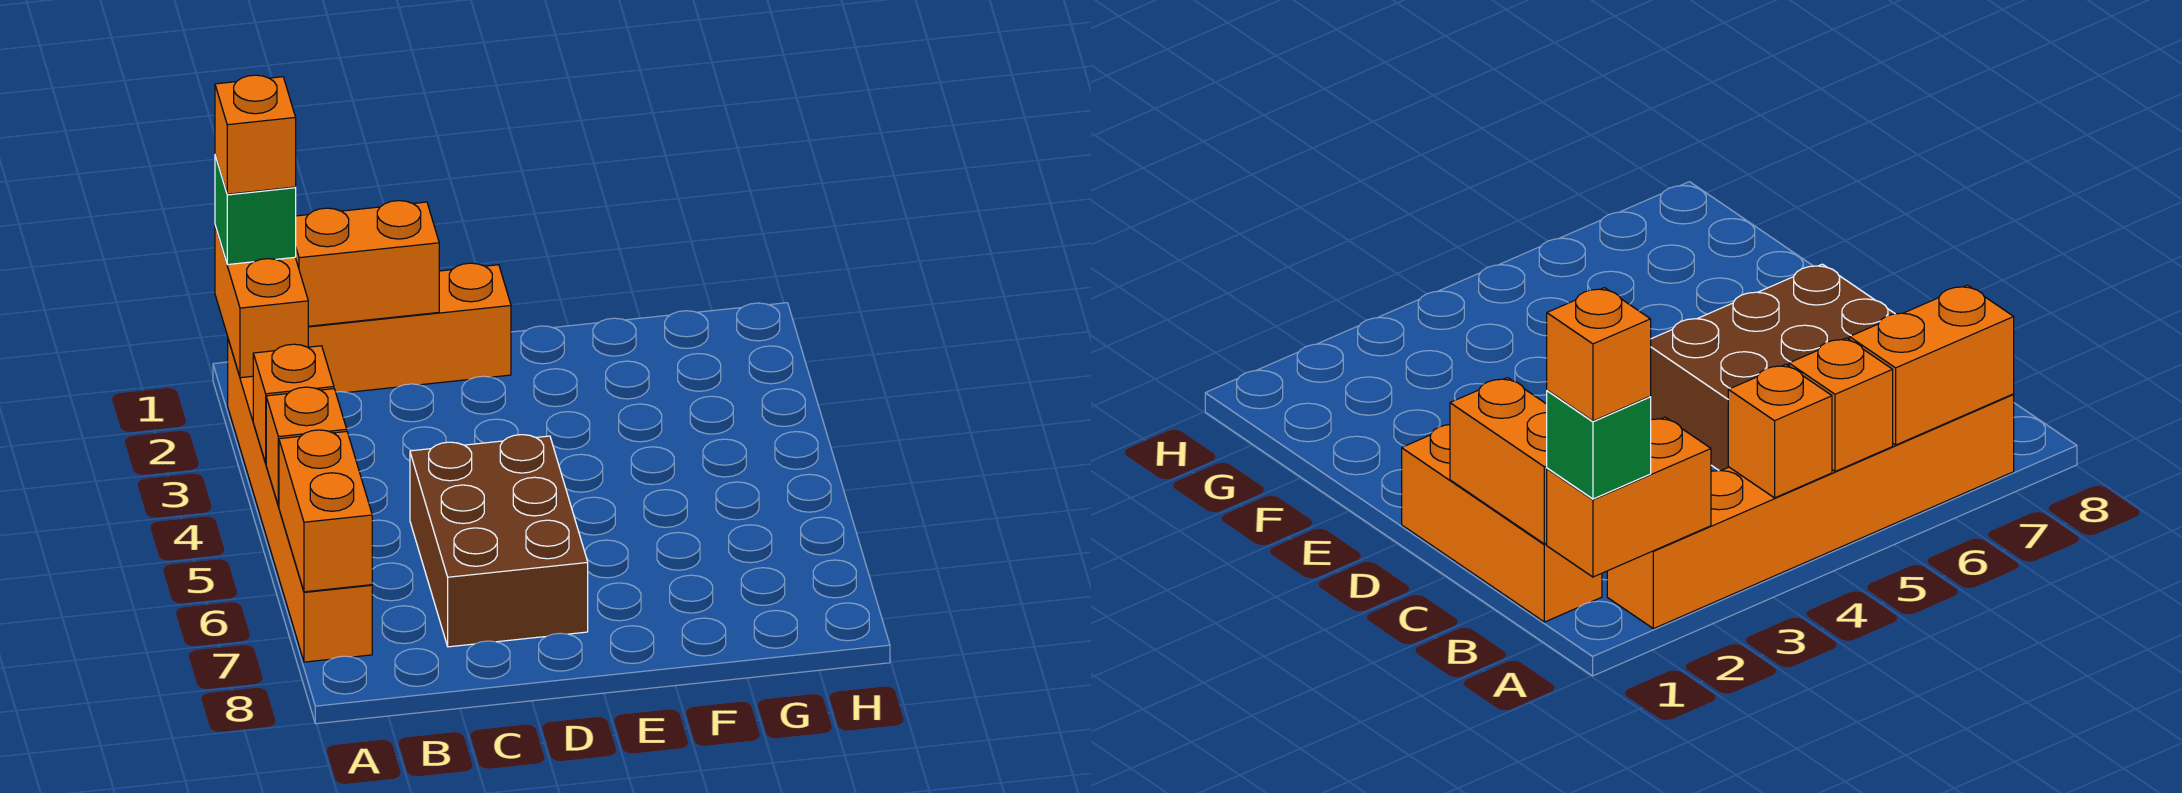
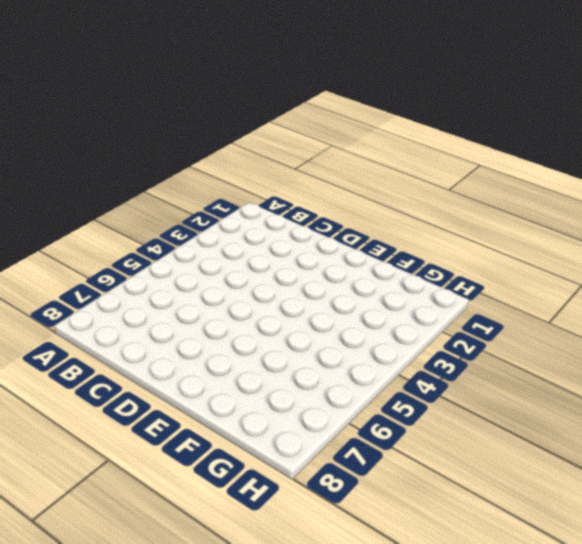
none -> orange brick A2:A7 level 1
none -> orange brick B1:D1 level 1

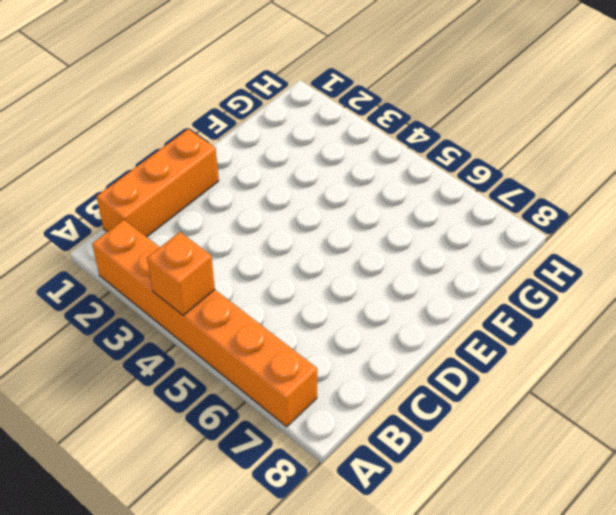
none -> brown brick C5:D7 level 1
none -> orange brick A1:A2 level 2

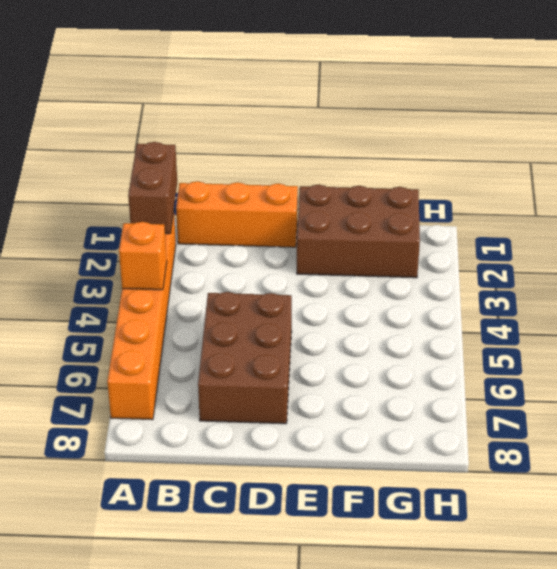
brown brick A1:A2 level 2 -> orange brick A1:A2 level 2
brown brick E1:G2 level 1 -> none
none -> orange brick A5 level 2
none -> orange brick A6:A7 level 2

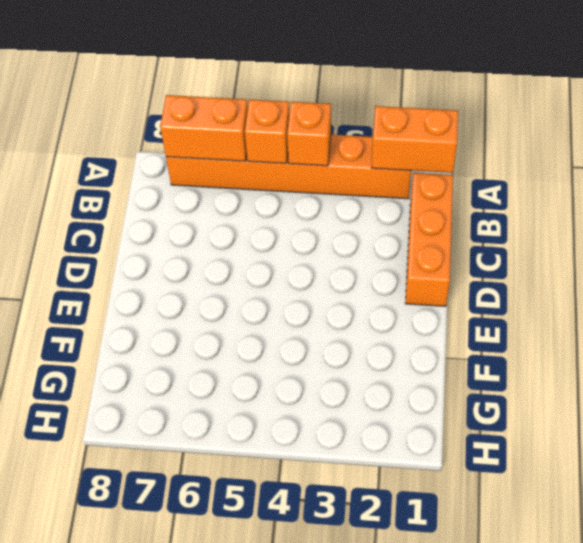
none -> brown brick C5:D7 level 1
none -> orange brick B1:C1 level 2

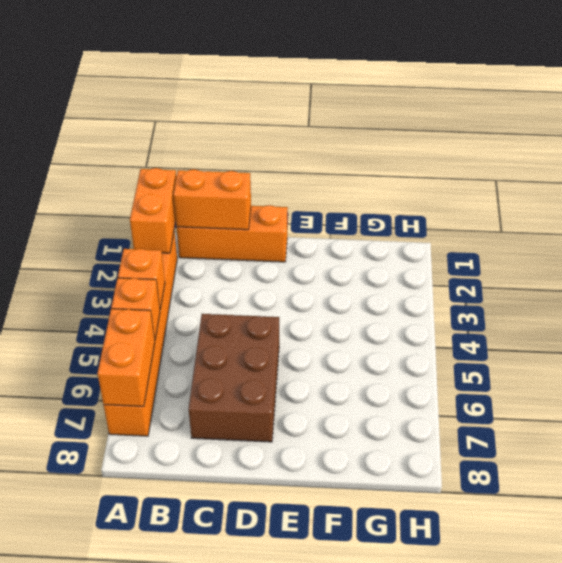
none -> green brick A1 level 3
none -> orange brick A1 level 4

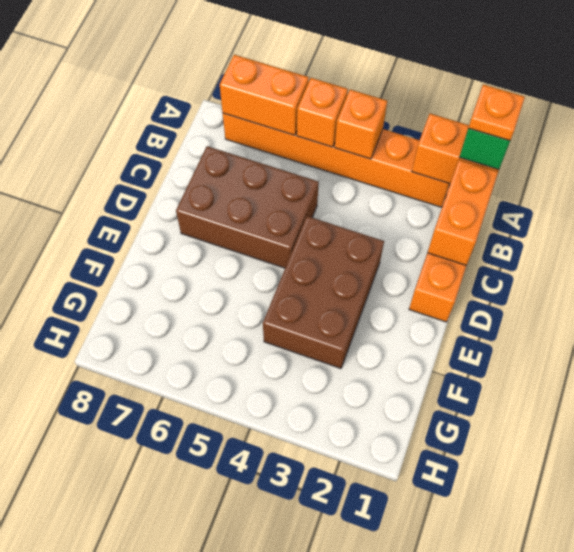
orange plate A1 level 4 -> orange brick A1 level 4
brown brick D3:F4 level 1 -> none

